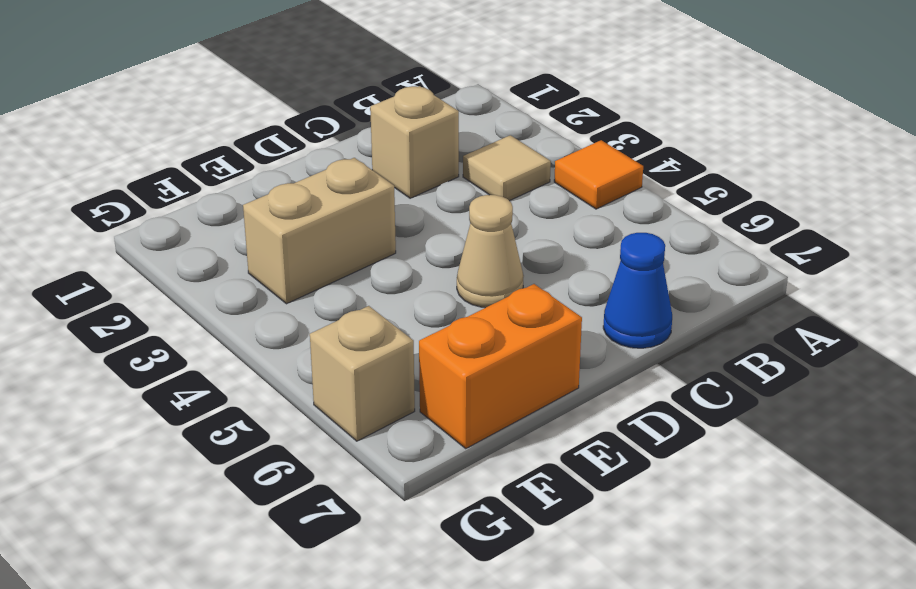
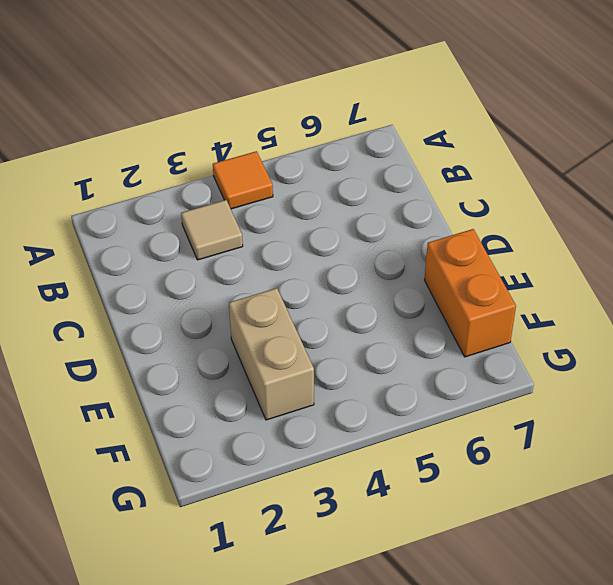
none -> tan brick C2 level 1
none -> blue cone C7 level 1

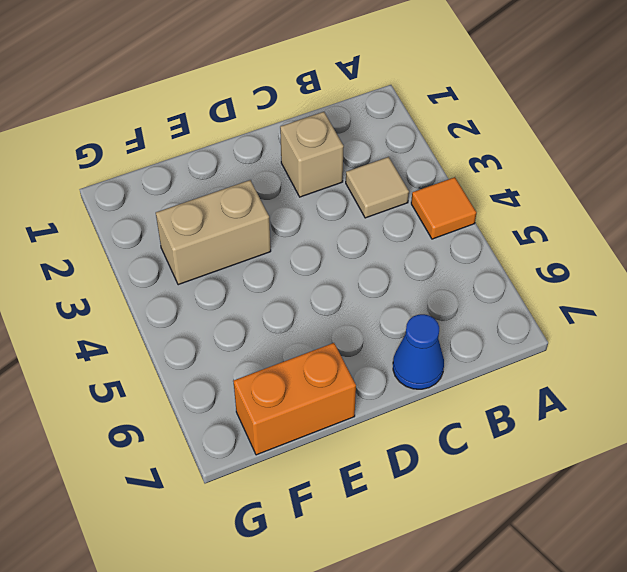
none -> tan cone D5 level 1
none -> tan brick G6 level 1

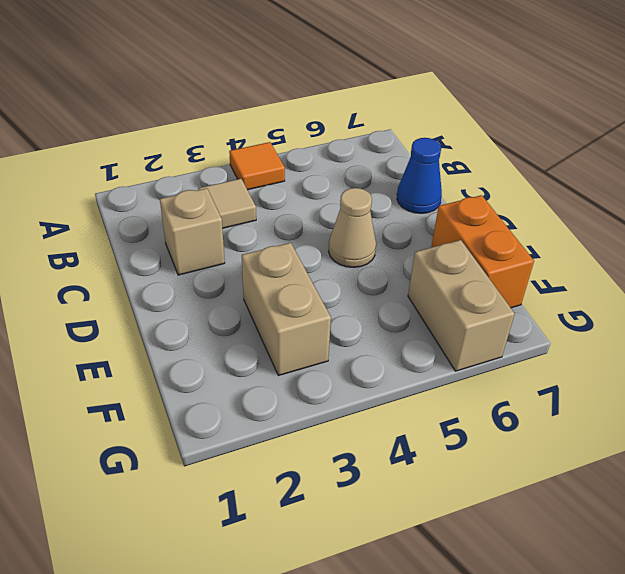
tan brick F6:G6 level 1 -> tan brick G6 level 1

